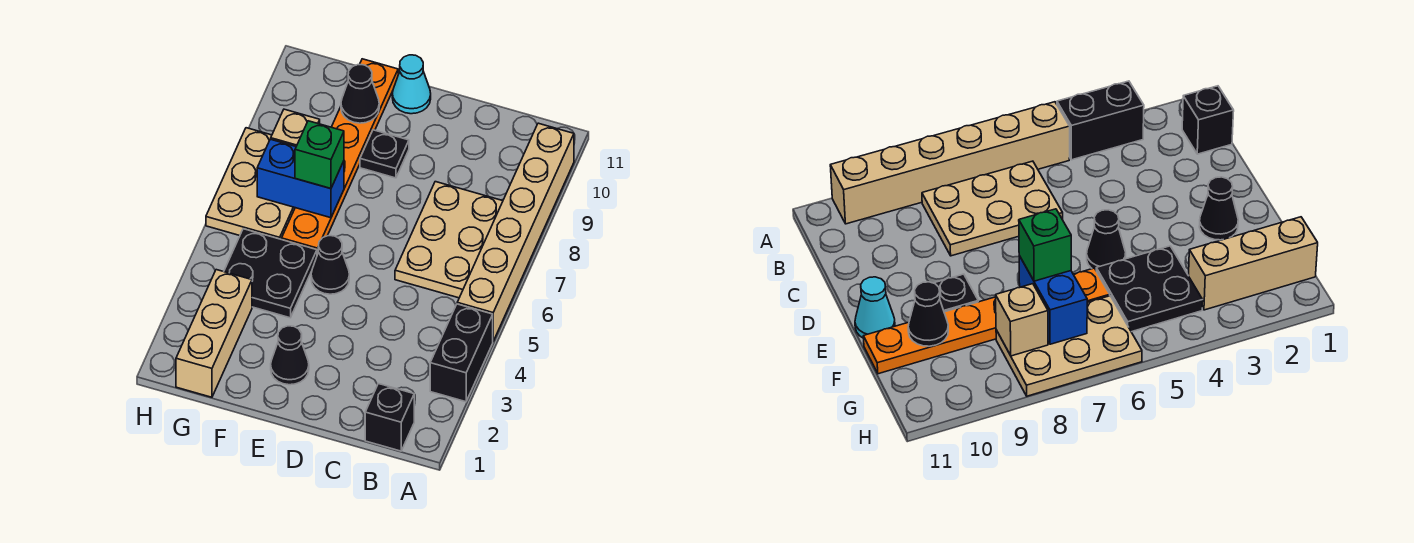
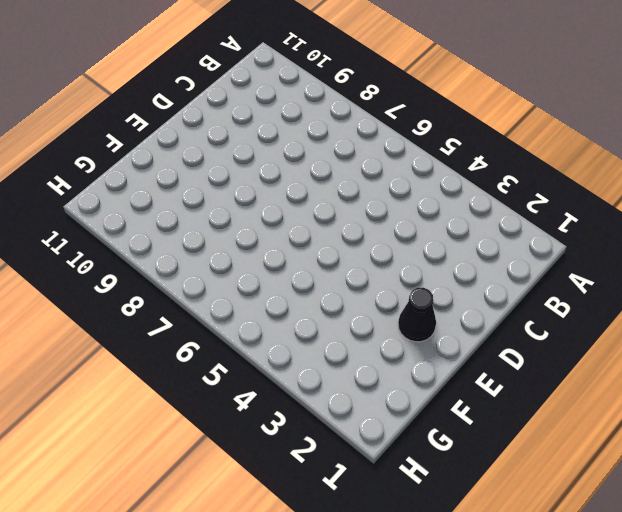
none -> black brick A3:A4 level 1
none -> tan brick A5:A10 level 1
none -> black brick B1 level 1

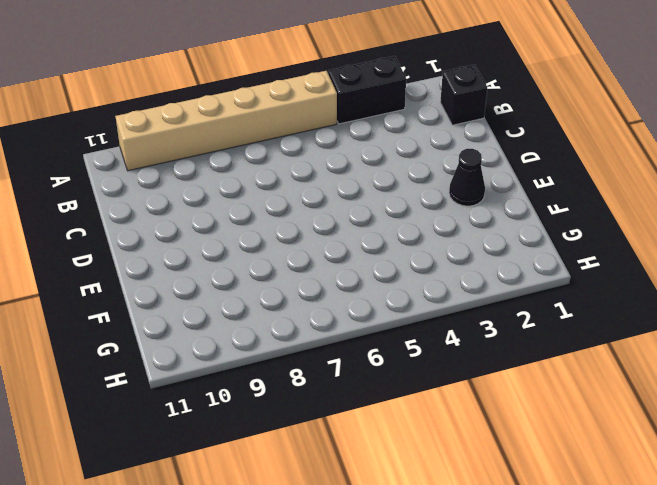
none -> tan plate B6:C8 level 1
none -> black cone E5 level 1
none -> black plate E9 level 1

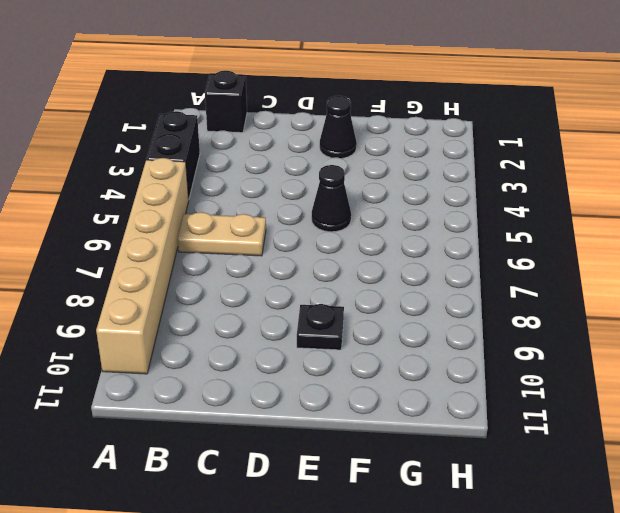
tan plate B6:C6 level 1 -> tan plate B6:C8 level 1
none -> cyan cone E11 level 1
none -> black plate F4:G5 level 1
none -> orange plate F6:F11 level 1

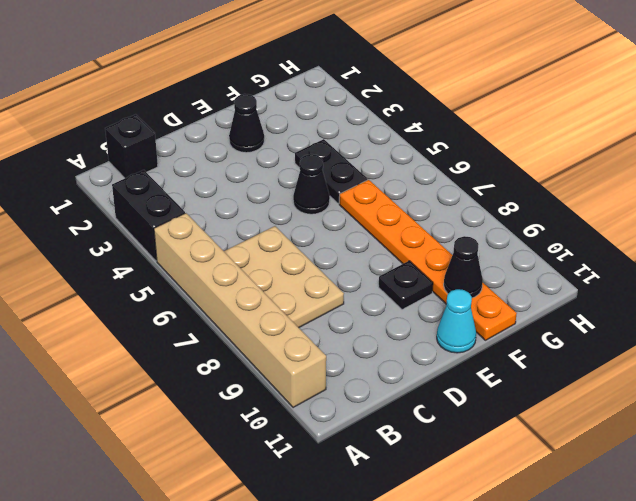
black plate F4:F5 level 1 -> black plate F4:G5 level 1
none -> tan brick G1:G3 level 1
none -> tan plate G6:H8 level 1
none -> blue brick F7:G7 level 2

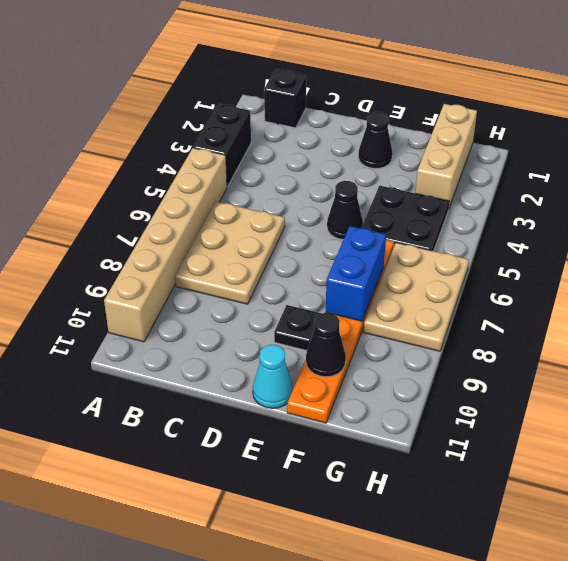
blue brick F7:F8 level 2 -> blue brick F7:G7 level 2
none -> tan brick G8 level 2
none -> green brick F7 level 3

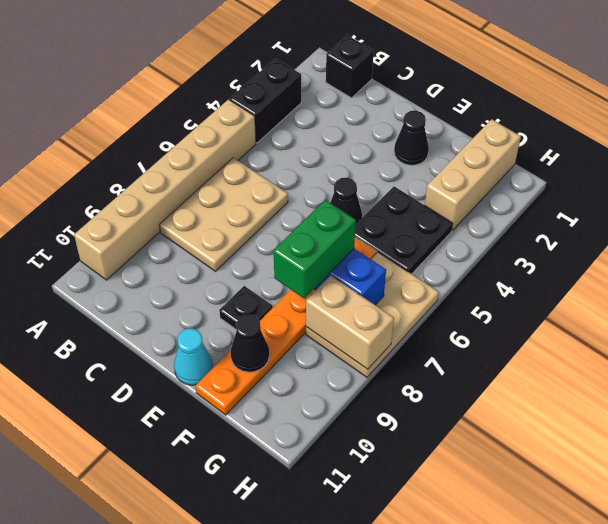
green brick F7:F8 level 3 -> green brick F7 level 3
tan brick G8:H8 level 2 -> tan brick G8 level 2

